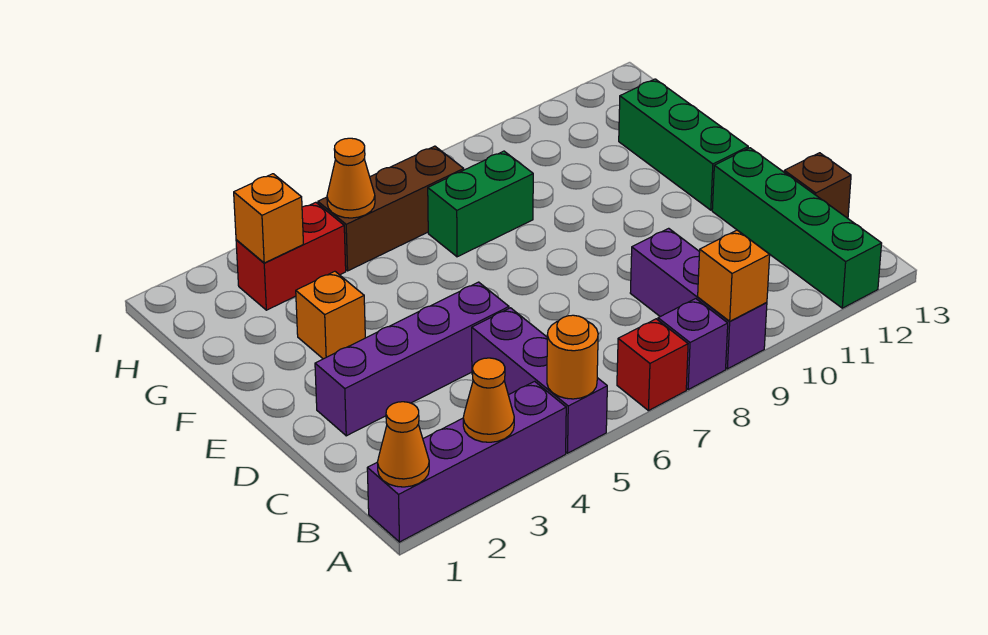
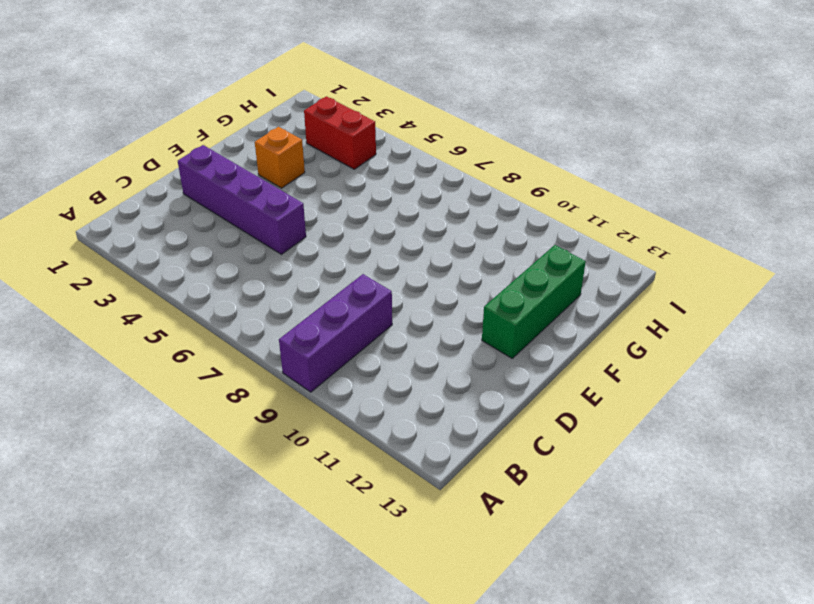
none -> purple brick A1:A4 level 1
none -> purple brick A5:C5 level 1
none -> red brick A7 level 1

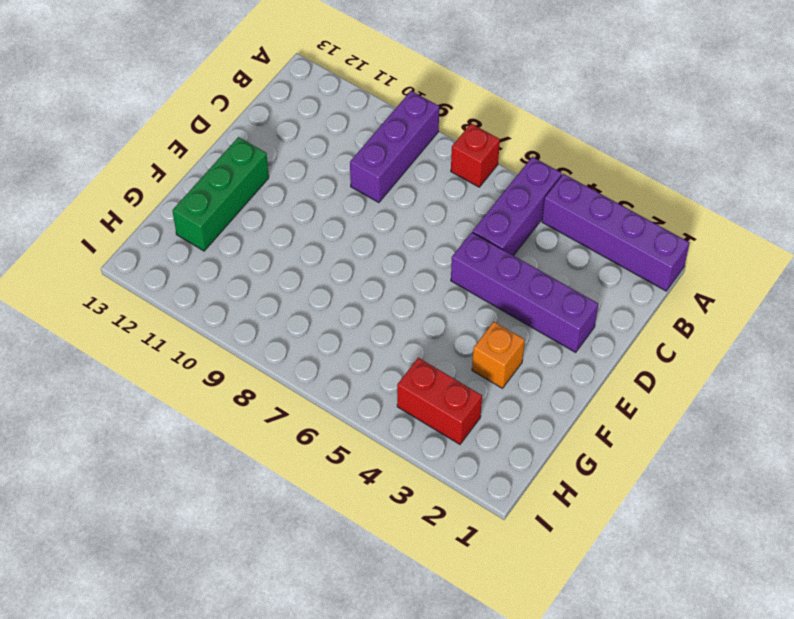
none -> purple brick A8 level 1
none -> green brick A12:D12 level 1
none -> brown brick C13 level 1

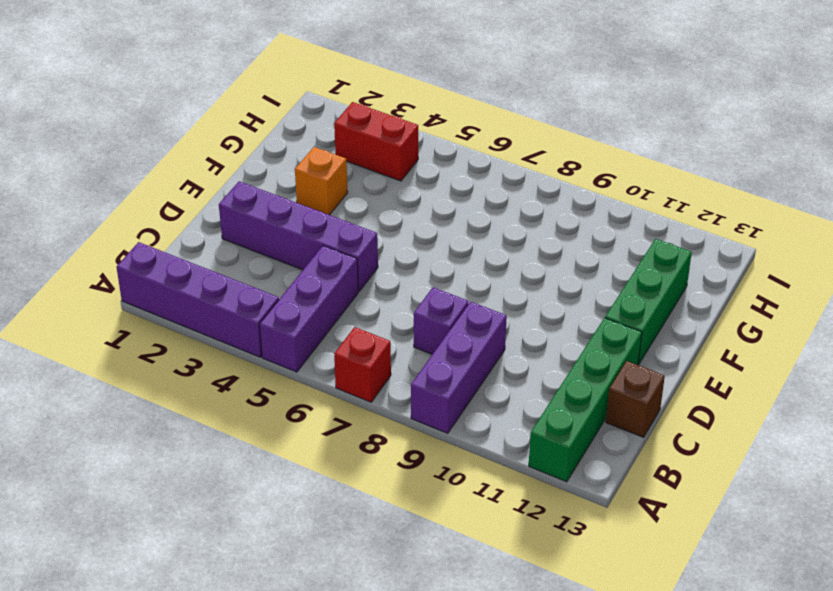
purple brick C8 level 1 -> purple brick A8 level 1
none -> green brick G7:G8 level 1
none -> brown brick H5:H7 level 1
none -> orange cone A1 level 2

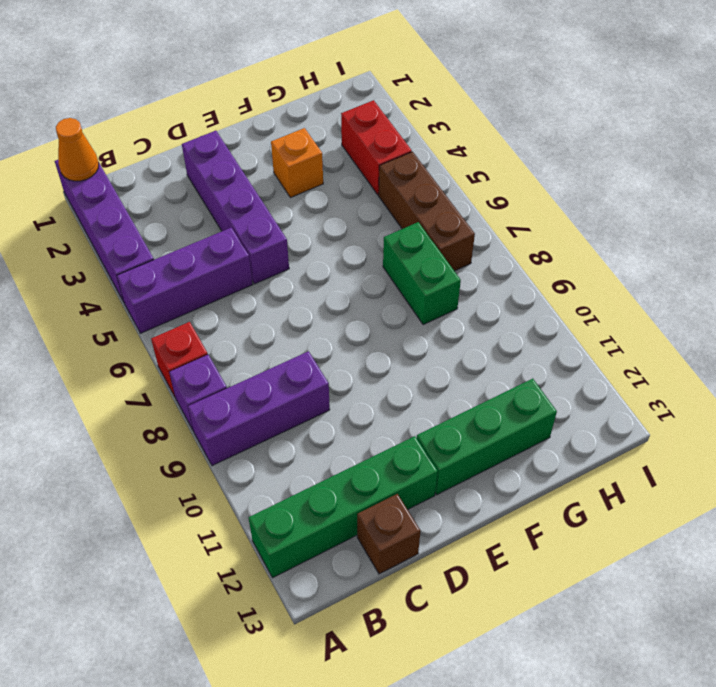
none -> orange cone A3 level 2
none -> orange round brick A5 level 2
none -> orange brick A9 level 2

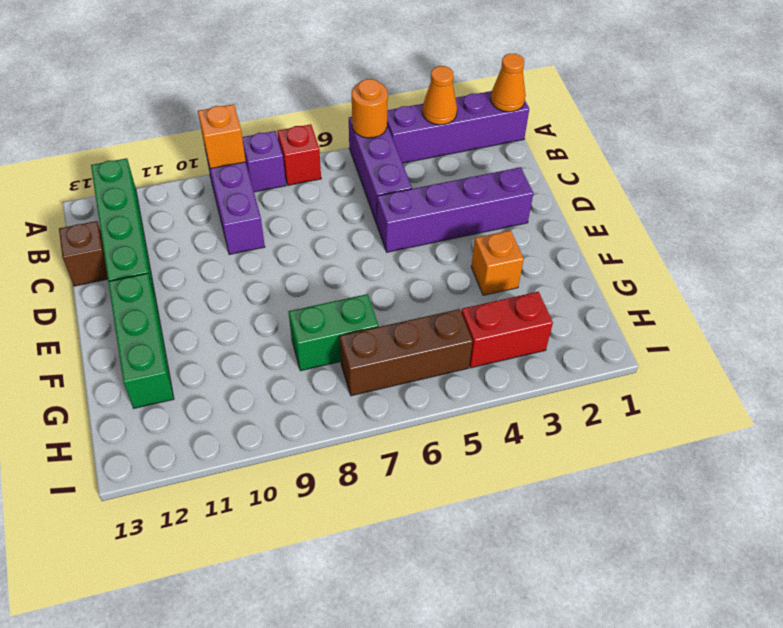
none -> orange brick H3 level 2
none -> orange cone H5 level 2

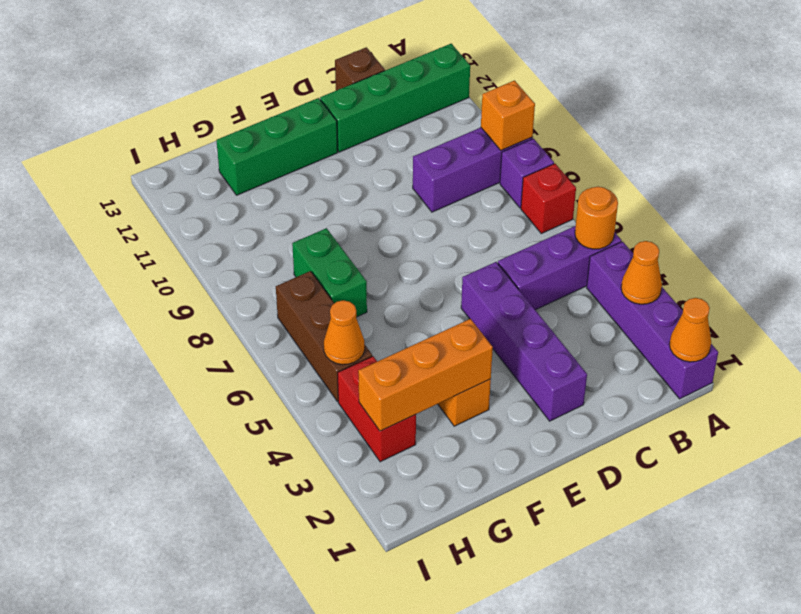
orange brick F3:H3 level 2 -> orange brick H3 level 2

